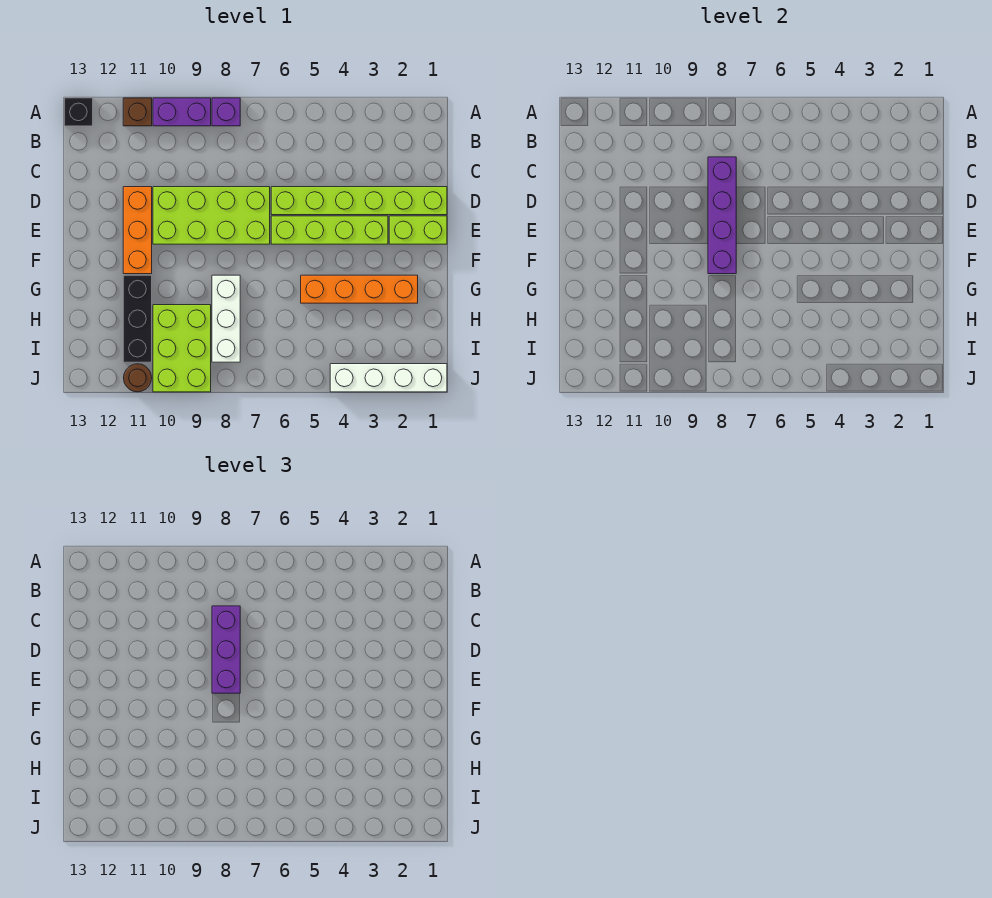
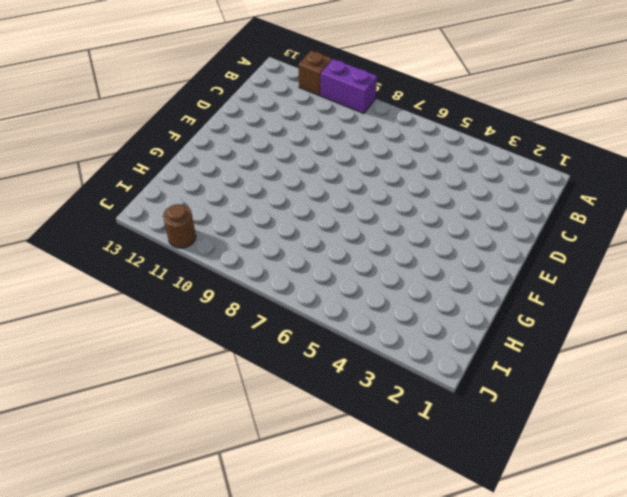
none -> purple brick A8 level 1
none -> black brick A13 level 1
none -> lime brick D1:D6 level 1

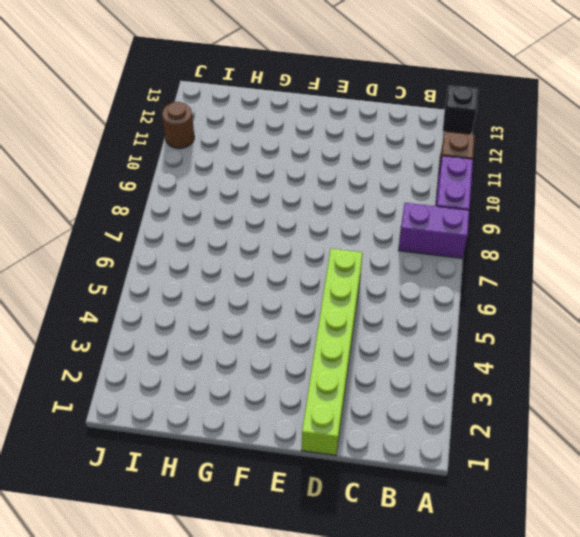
purple brick A8:B8 level 1 -> purple brick A8 level 1
none -> lime brick D7:E10 level 1
none -> orange brick D11:F11 level 1
none -> lime brick E1:E2 level 1

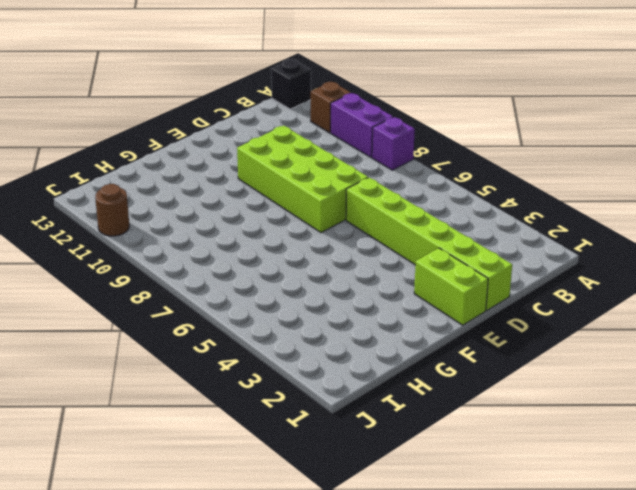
none -> orange brick D11:F11 level 1
none -> lime brick E3:E6 level 1
none -> orange brick G2:G5 level 1

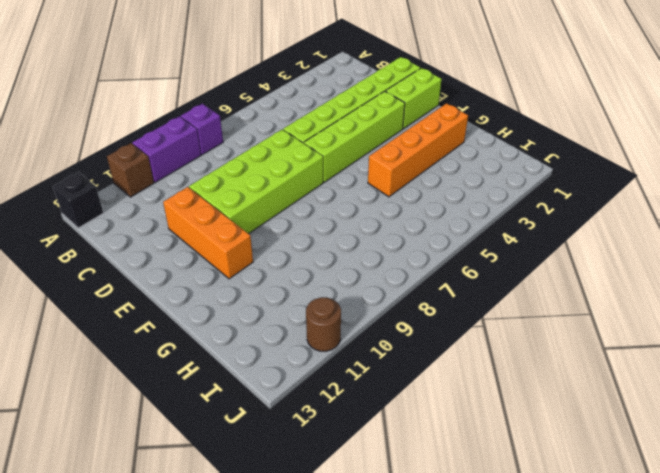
none -> white brick G8:I8 level 1
none -> black brick G11:I11 level 1
none -> lime brick H9:J10 level 1

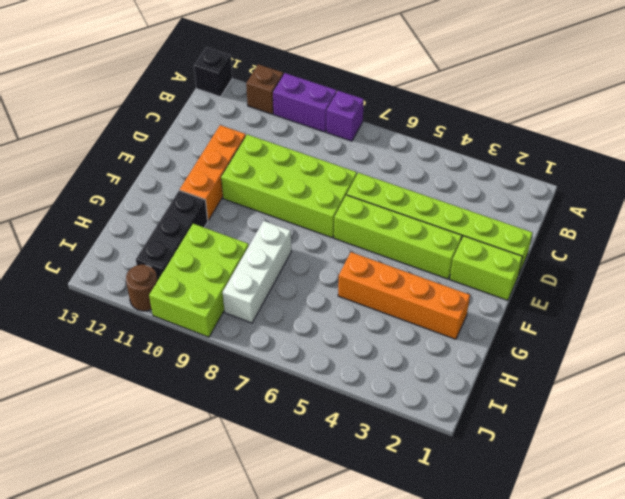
none -> white brick J1:J4 level 1
none -> purple brick C8:F8 level 2
none -> purple brick C8:E8 level 3

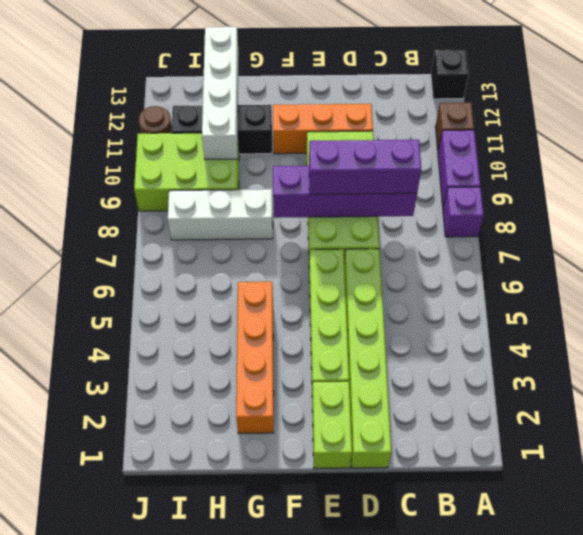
white brick H10:H13 level 2 -> white brick J1:J4 level 1

